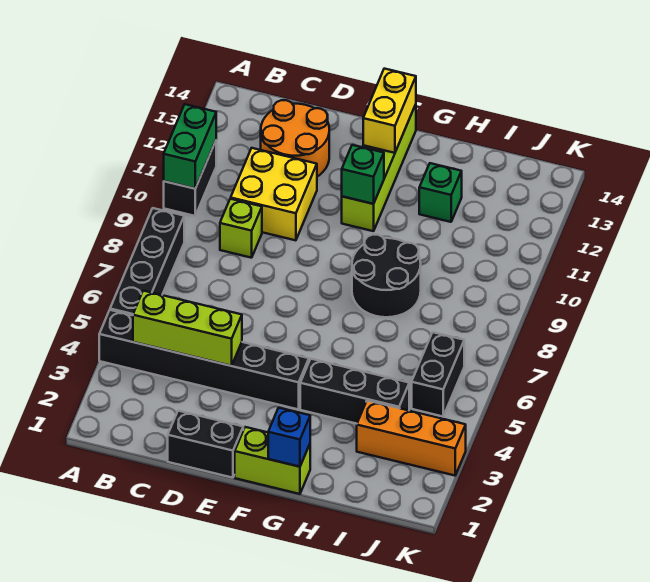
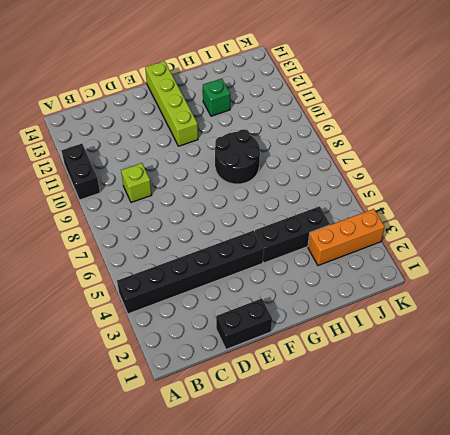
none -> black brick A5:A8 level 1
none -> yellow brick C10:D11 level 1
none -> orange round brick C12:D13 level 1

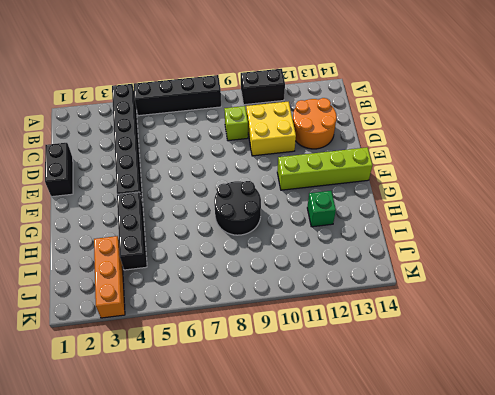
none -> lime brick F1:G1 level 1
none -> black brick J5:J6 level 1
none -> green brick A10:A11 level 2

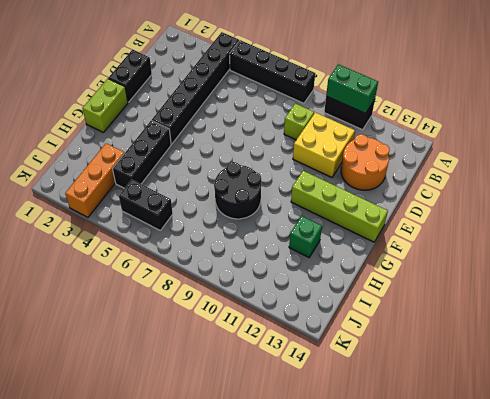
none -> lime brick B4:D4 level 2
none -> green brick F11 level 2
none -> yellow brick F13:F14 level 2

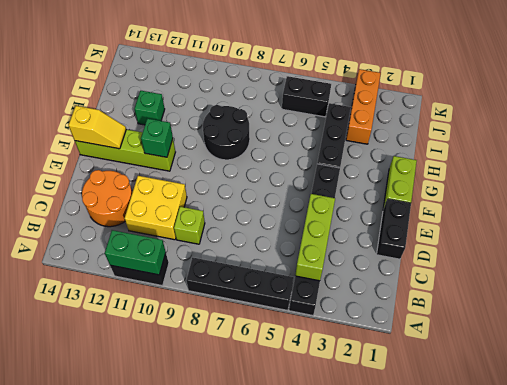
yellow slope F13:F14 level 2 top 14 -> yellow brick F13:F14 level 2
none -> blue brick G1 level 2

